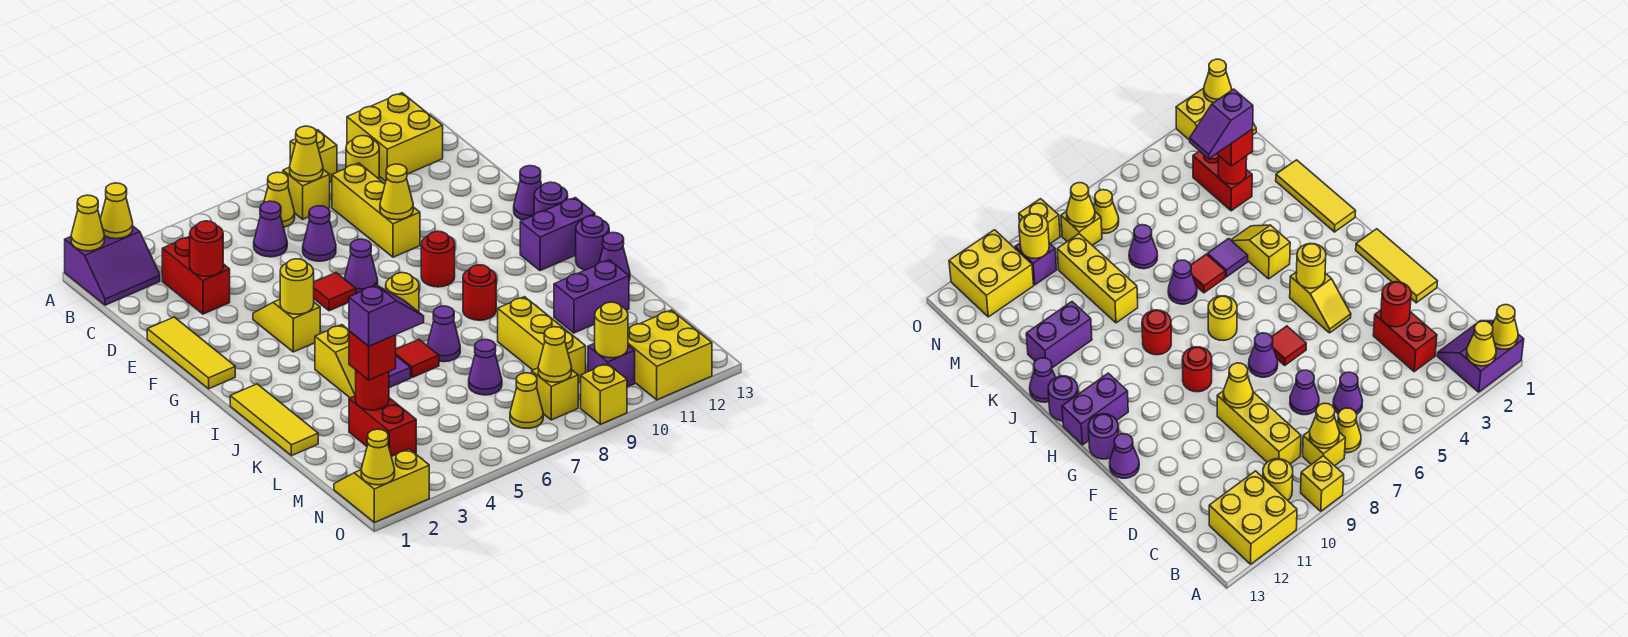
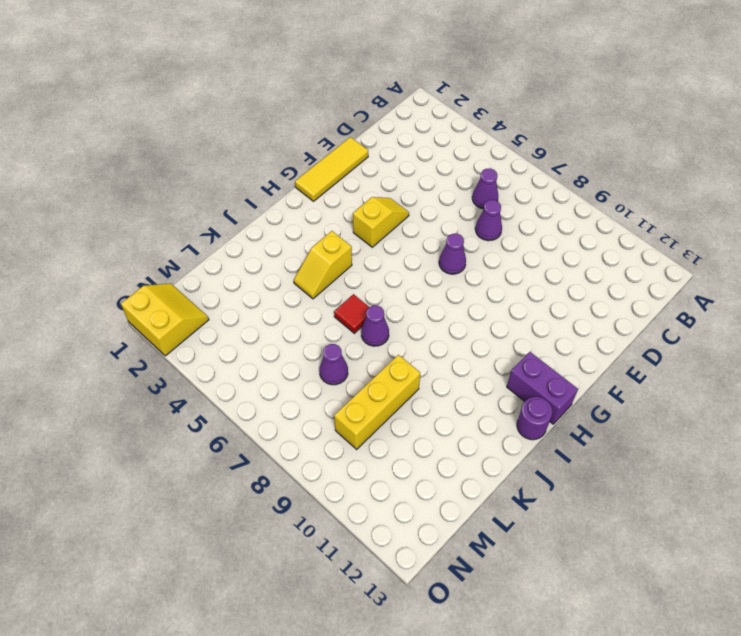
none -> purple slope A1:B2 level 1 top A
none -> yellow brick A9 level 1
none -> yellow brick A11:B12 level 1
none -> yellow cone B7 level 1

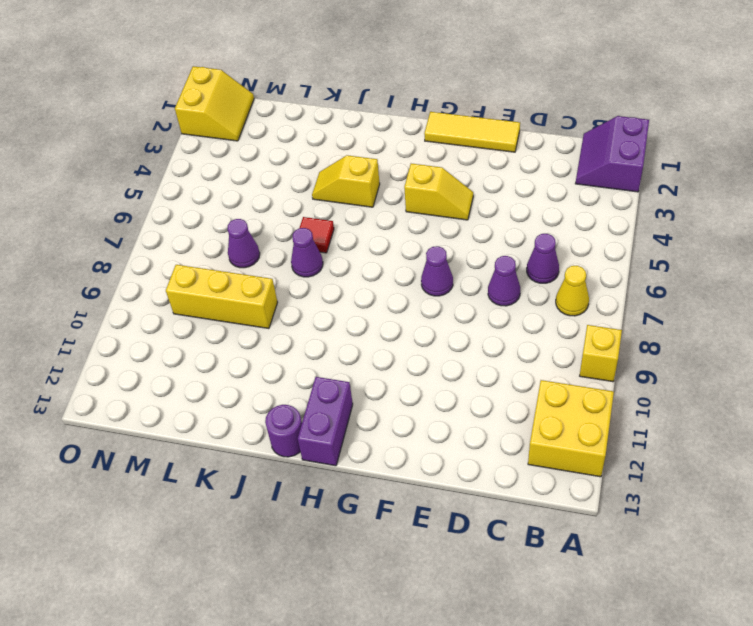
none -> yellow brick B8 level 1
none -> yellow round brick B10 level 1
none -> red brick C3:D3 level 1
none -> yellow brick C9:E9 level 1

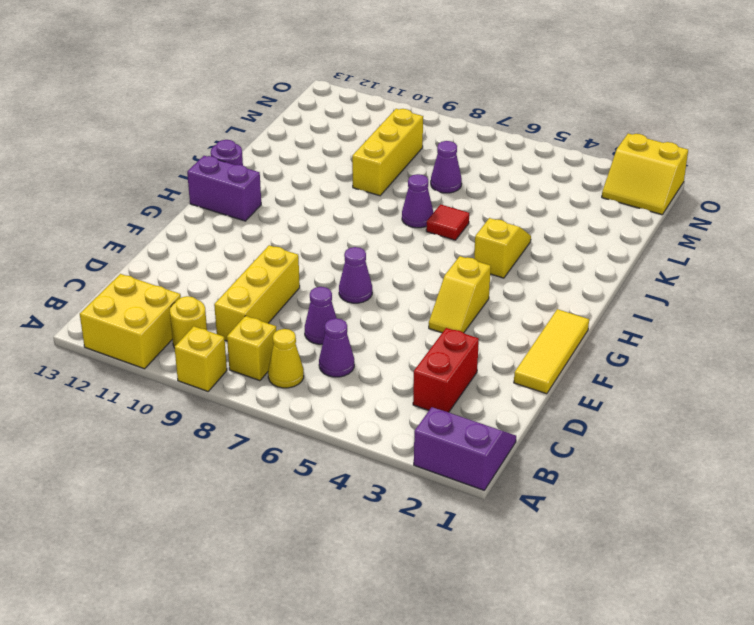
none -> red tile F6 level 1
none -> purple cone F13 level 1
none -> red round brick G9 level 1
none -> purple round brick G13 level 1

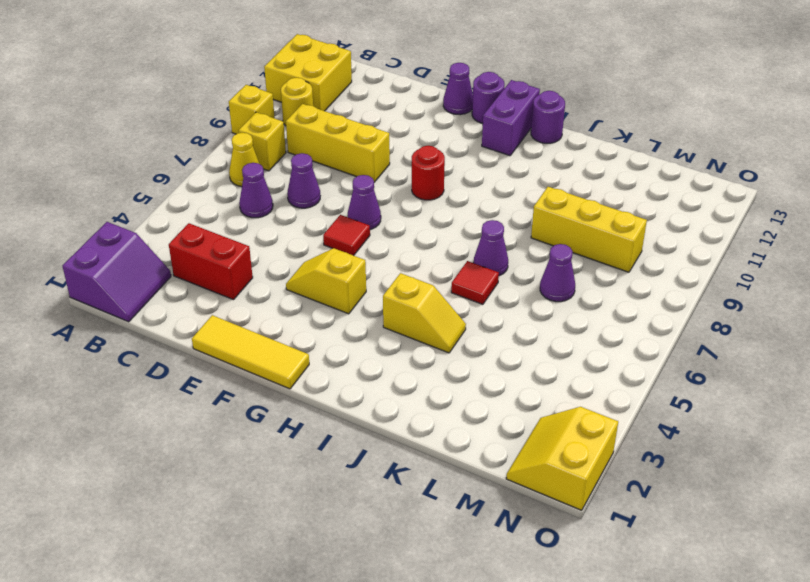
none -> yellow round brick H7 level 1
none -> yellow tile I1:K1 level 1
none -> red round brick I9 level 1
none -> purple tile J5 level 1

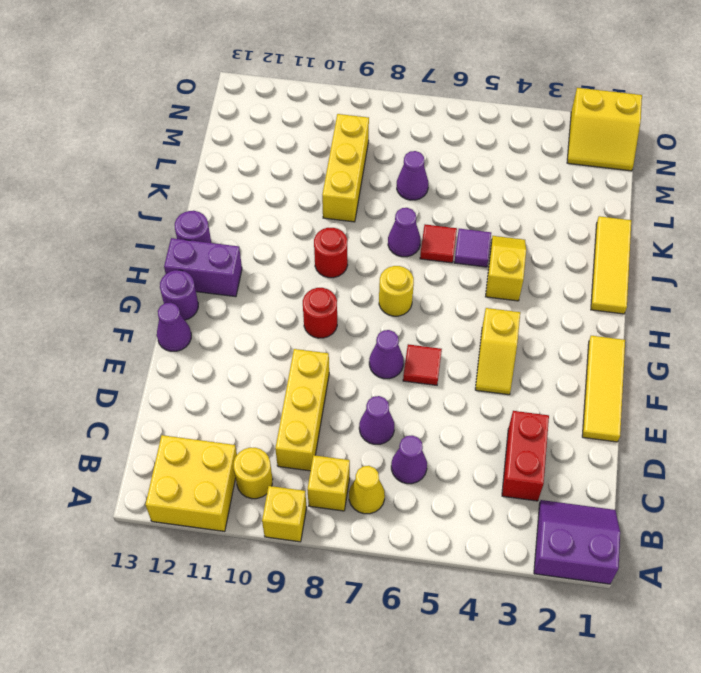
none -> purple cone J13 level 1
none -> purple brick K11:K12 level 1
none -> red brick L3:M3 level 1
none -> yellow cone N7 level 1

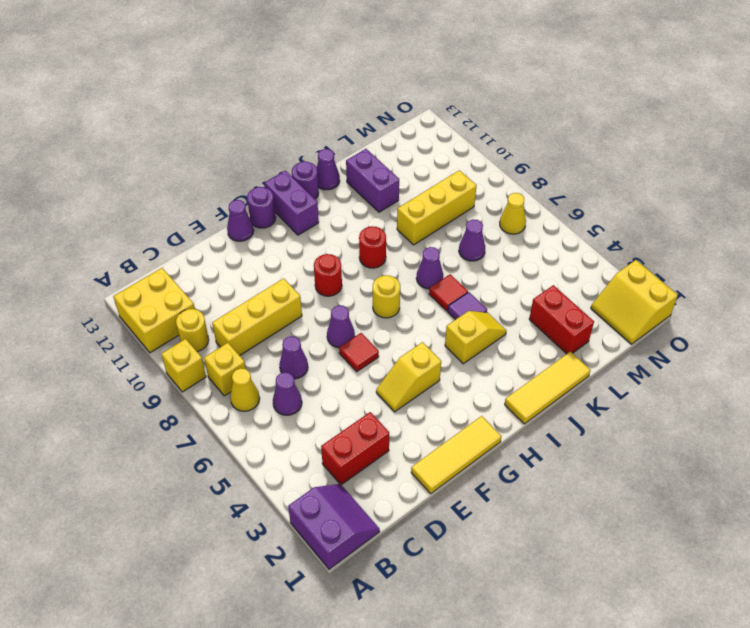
red brick L2:L3 level 1 -> red brick L3:M3 level 1
none -> yellow brick N8 level 1
none -> purple brick N10 level 1
none -> yellow brick N11:O12 level 1
none -> yellow brick O9 level 1

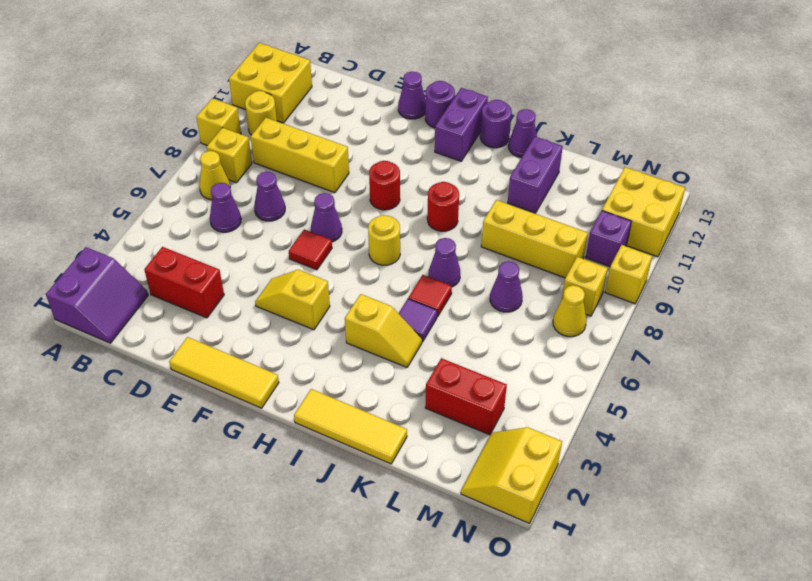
none -> yellow cone A1 level 2
none -> yellow cone A2 level 2
none -> yellow cone B8 level 2
none -> red round brick D3 level 2

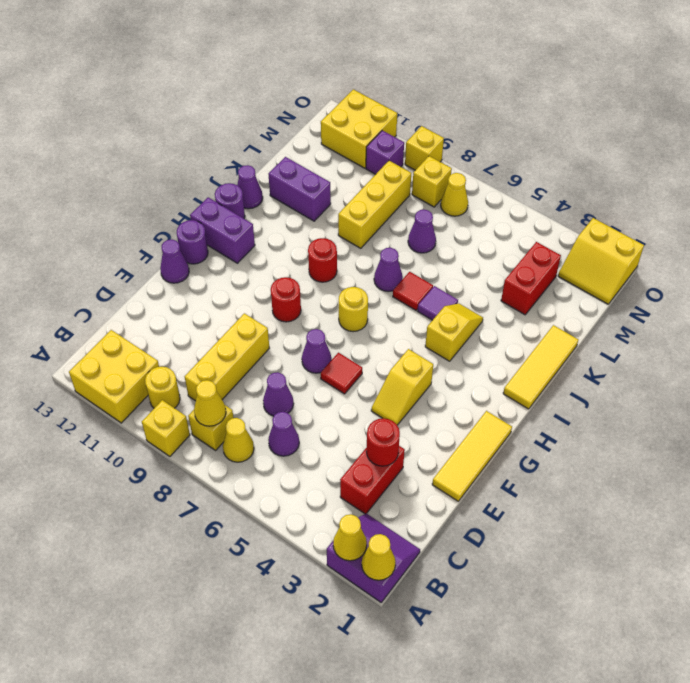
none -> yellow cone E9 level 2
none -> yellow round brick G4 level 2
none -> red round brick L3 level 2
none -> yellow cone N8 level 2

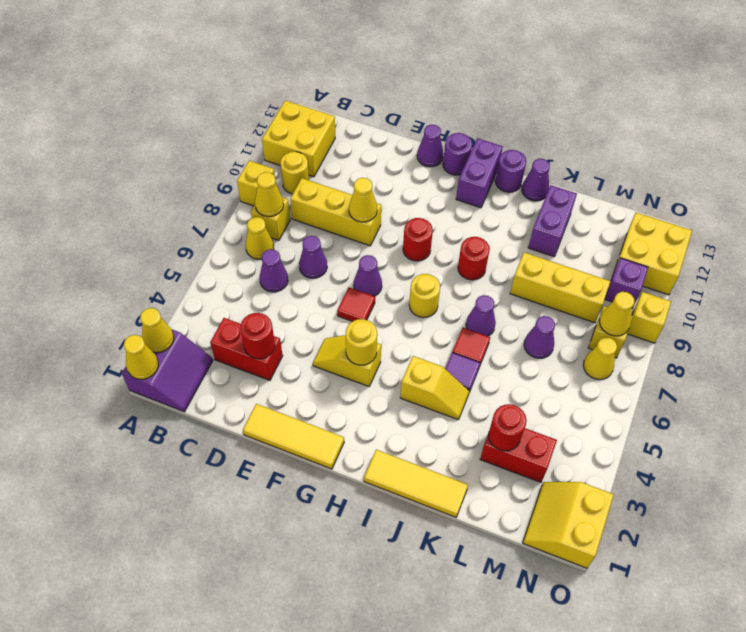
none -> yellow round brick N10 level 2
none -> yellow cone O1 level 2
none -> red brick L3 level 3
none -> purple slope L3:L4 level 4 top 3

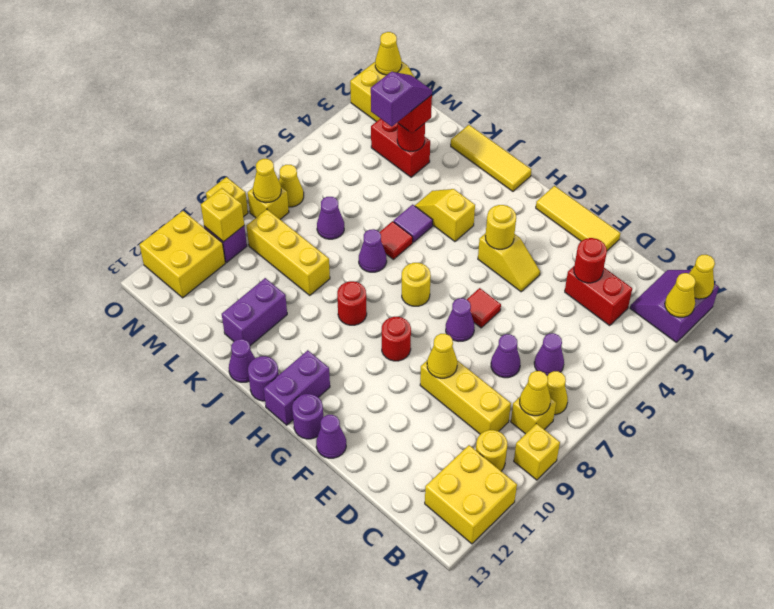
purple slope L3:L4 level 4 top 4 -> purple slope L3:L4 level 4 top 3
yellow brick N10 level 2 -> yellow round brick N10 level 2

